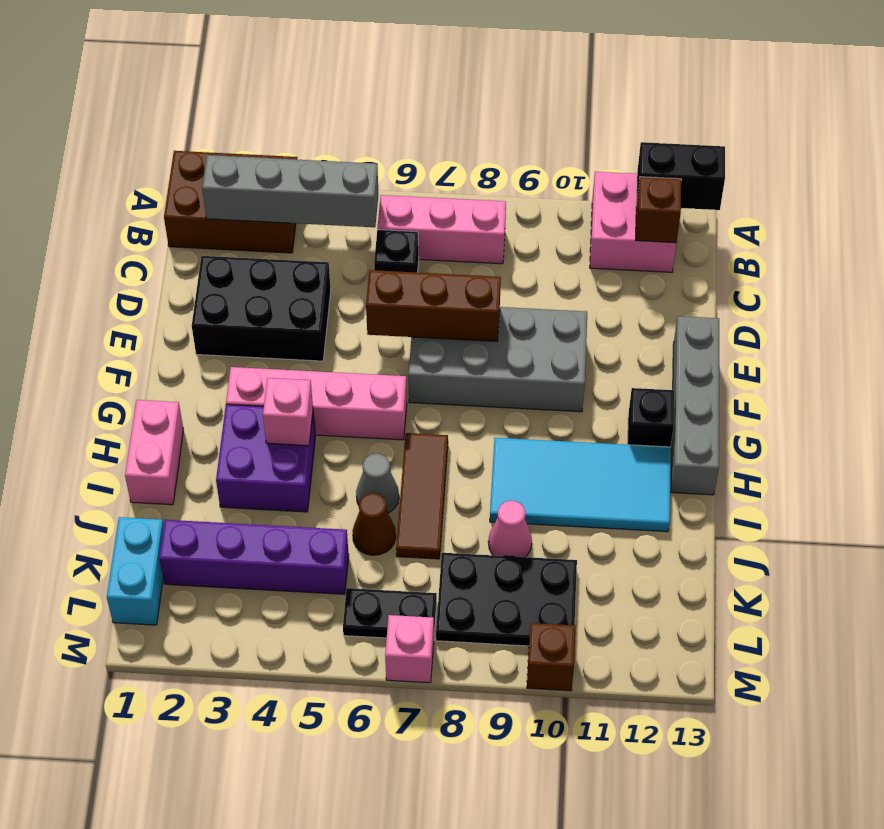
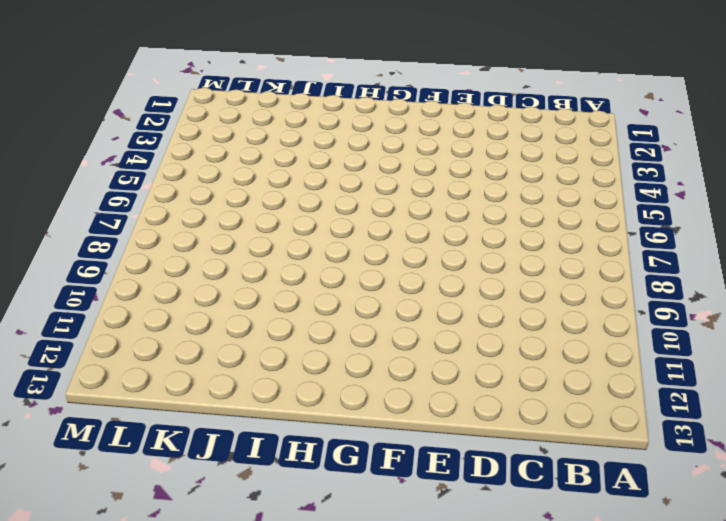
none -> brown brick A1:B3 level 1
none -> pink brick A11:B12 level 1
none -> pink brick B6:B8 level 1

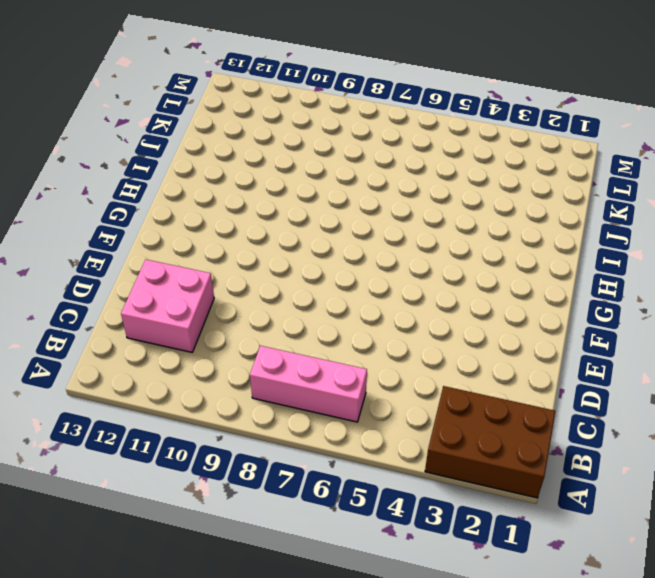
pink brick C11:D12 level 1 -> pink brick A11:B12 level 1
none -> black brick C6 level 1
none -> black brick D2:E4 level 1
none -> grey brick E7:F10 level 1

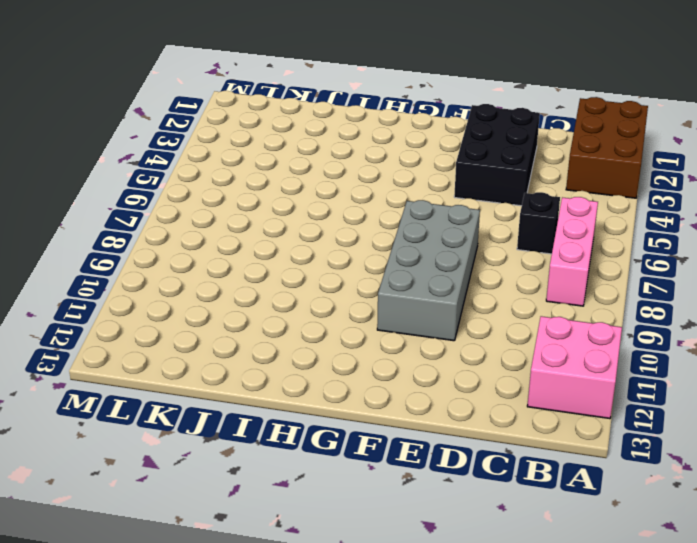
none -> grey brick E13:H13 level 1
none -> pink brick G3:G6 level 1
none -> black brick G12 level 1

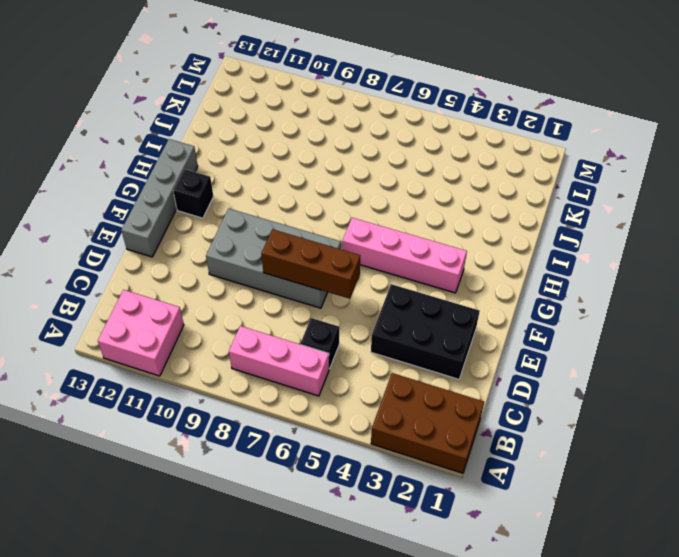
none -> pink brick H1:I1 level 1
none -> purple brick H3:I4 level 1
none -> brown tile H7:J7 level 1

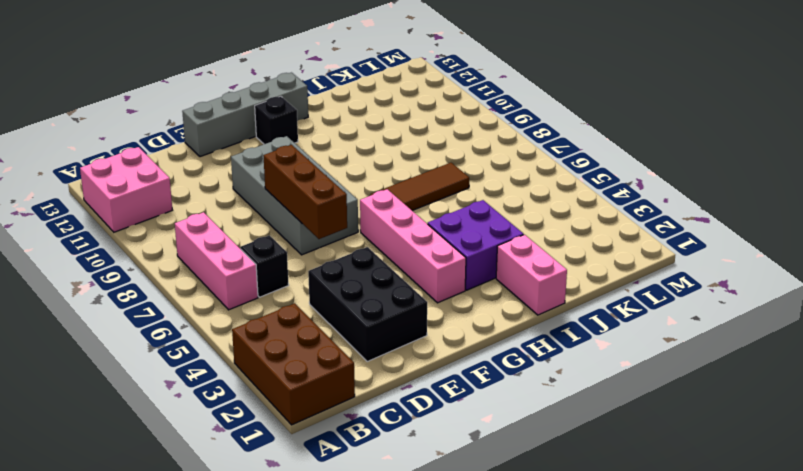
pink brick I1:I2 level 1 -> pink brick H1:I1 level 1
none -> cyan tile H9:I12 level 1
none -> grey cone I6 level 1
none -> brown cone J6 level 1

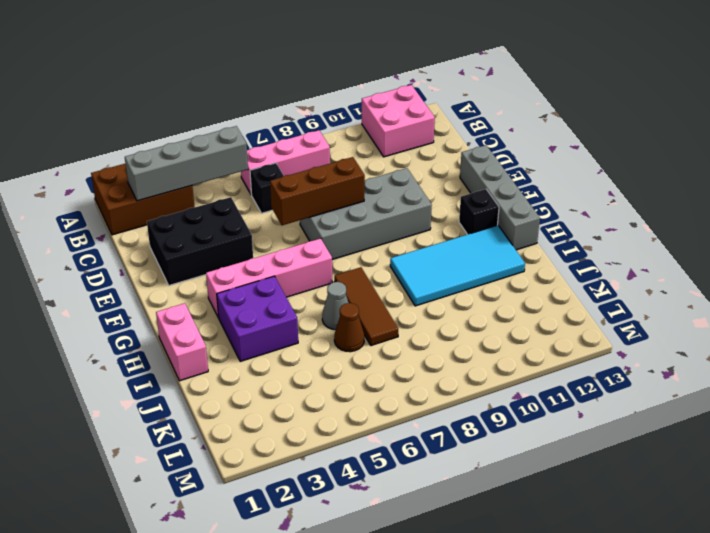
none -> pink cone J9 level 1
none -> cyan brick K1:L1 level 1
none -> purple brick K2:K5 level 1

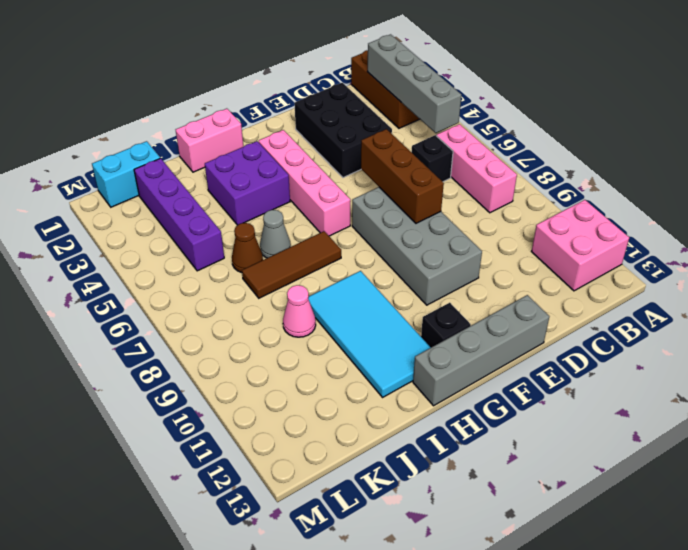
none -> black plate K8:L10 level 1
none -> black plate L6:L7 level 1
none -> pink brick M7 level 1

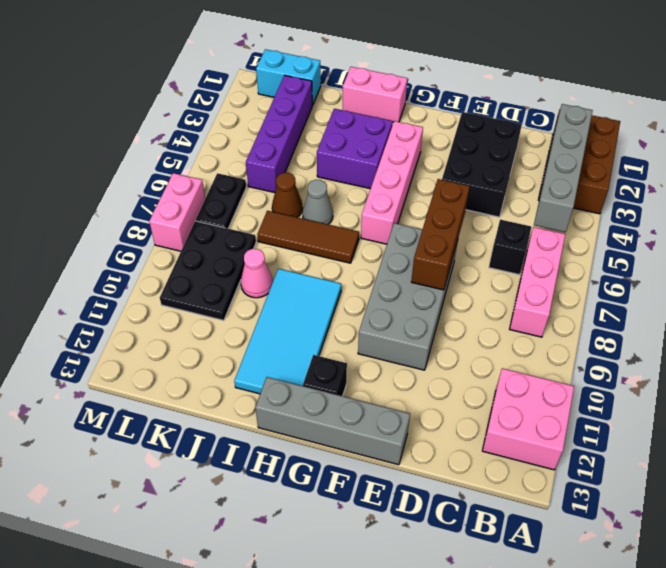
pink brick M7:M8 level 1 -> pink brick M7 level 1
none -> brown brick M10 level 1
none -> black brick A12:A13 level 2
none -> brown brick B12 level 2

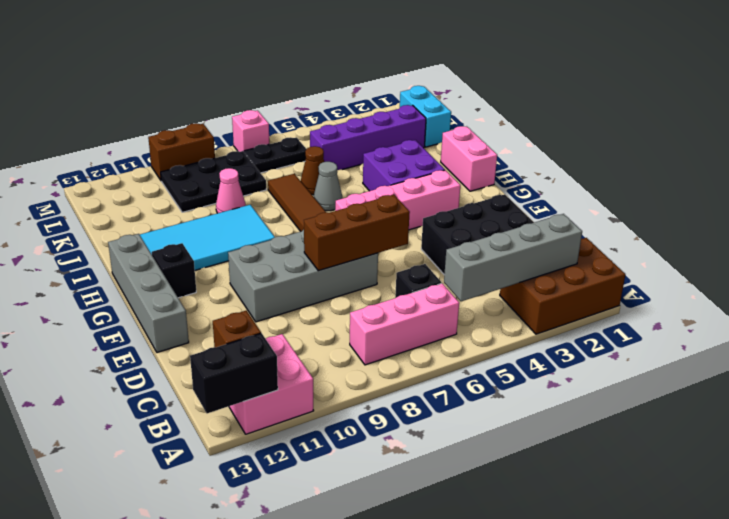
brown brick M9:M10 level 1 -> brown brick M10 level 1
none -> pink brick H4 level 2

